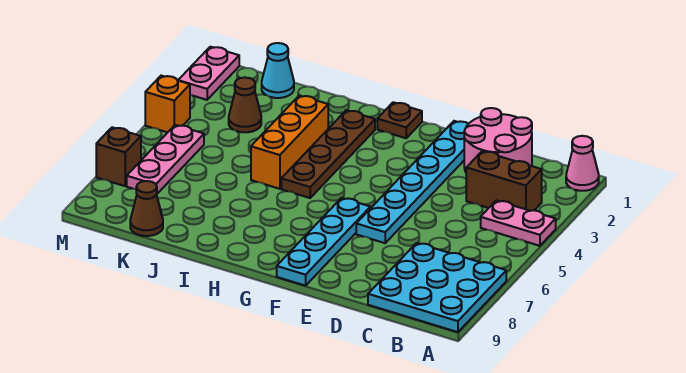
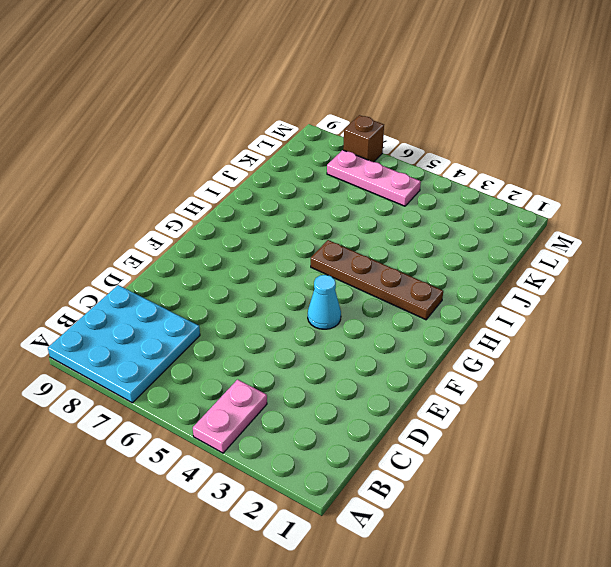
cyan cone F4 level 1 -> cyan cone K1 level 1
none -> pink cone A1 level 1
none -> brown brick B3:C3 level 1
none -> pink round brick C1:D2 level 1

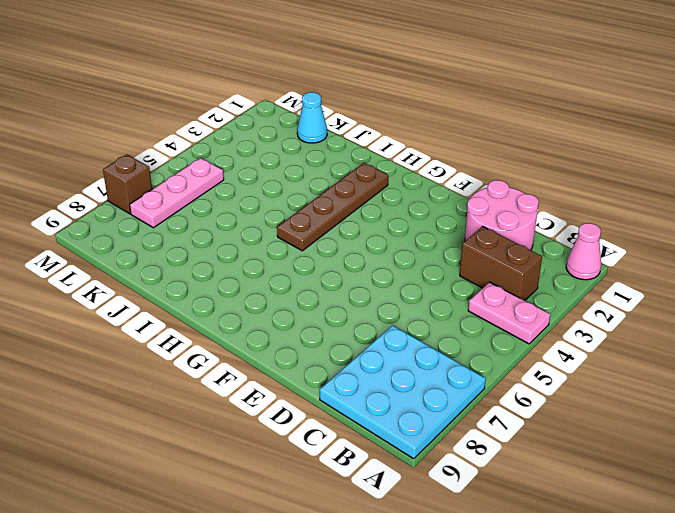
none -> cyan plate E1:E6 level 1
none -> cyan plate F6:F9 level 1
none -> brown plate G1 level 1

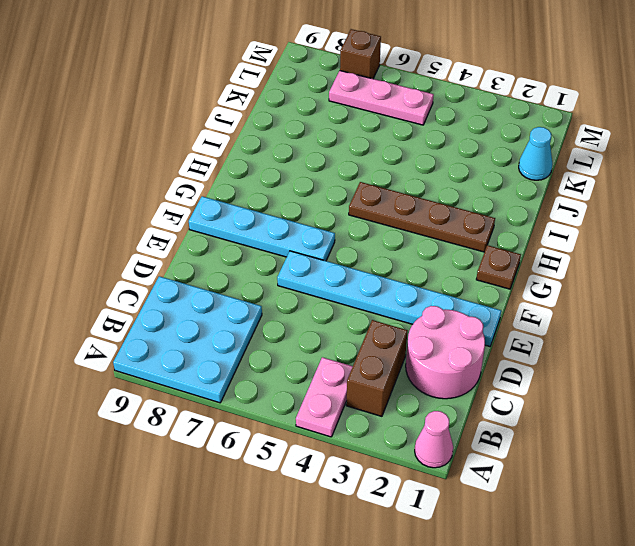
none -> orange brick I3:I5 level 1
none -> brown cone K3 level 1
none -> brown cone K9 level 1

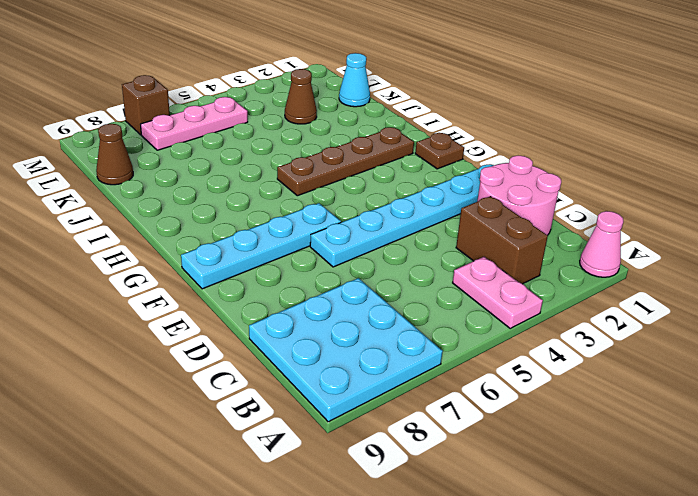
none -> orange brick I3:I5 level 1
none -> pink plate M1:M2 level 1
none -> orange brick M4 level 1

